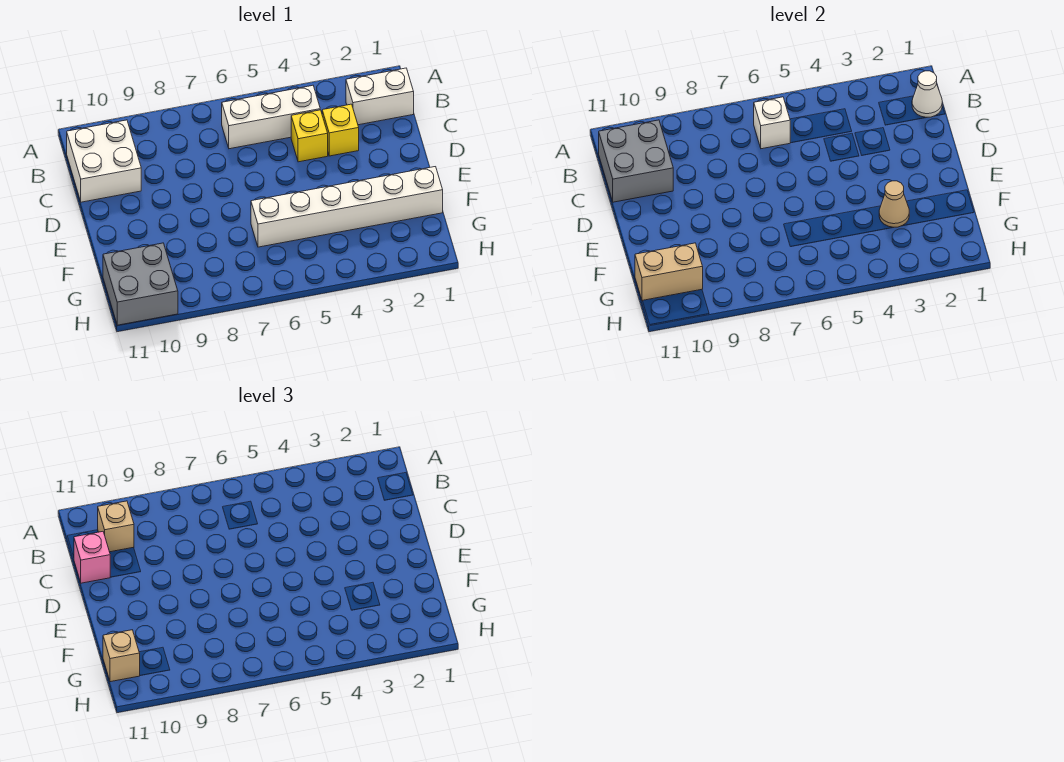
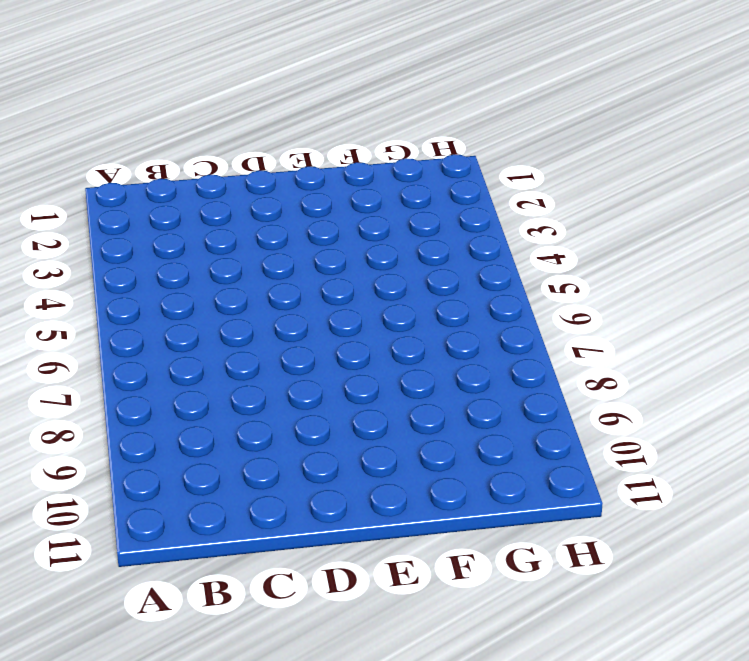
none -> white brick B1:B2 level 1
none -> white brick B4:B6 level 1
none -> white brick B10:C11 level 1

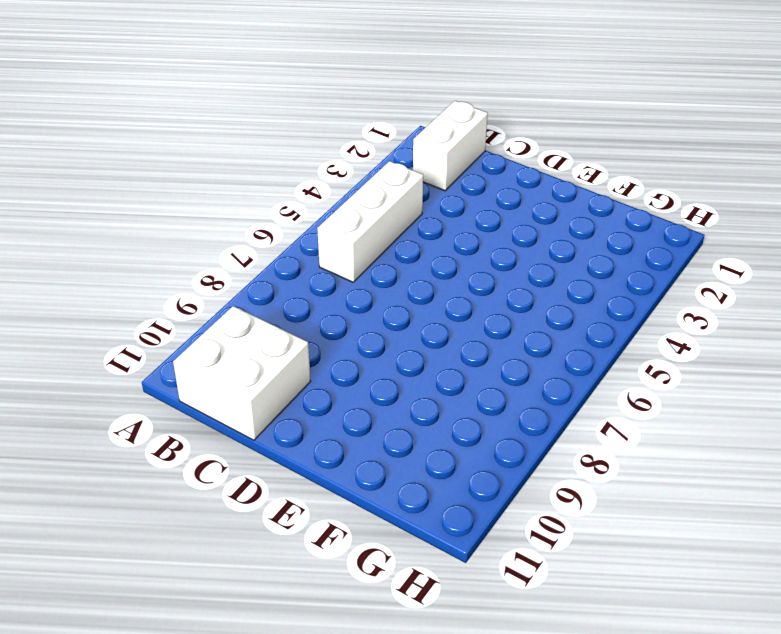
none -> yellow brick C3 level 1
none -> yellow brick C4 level 1
none -> white brick F1:F6 level 1

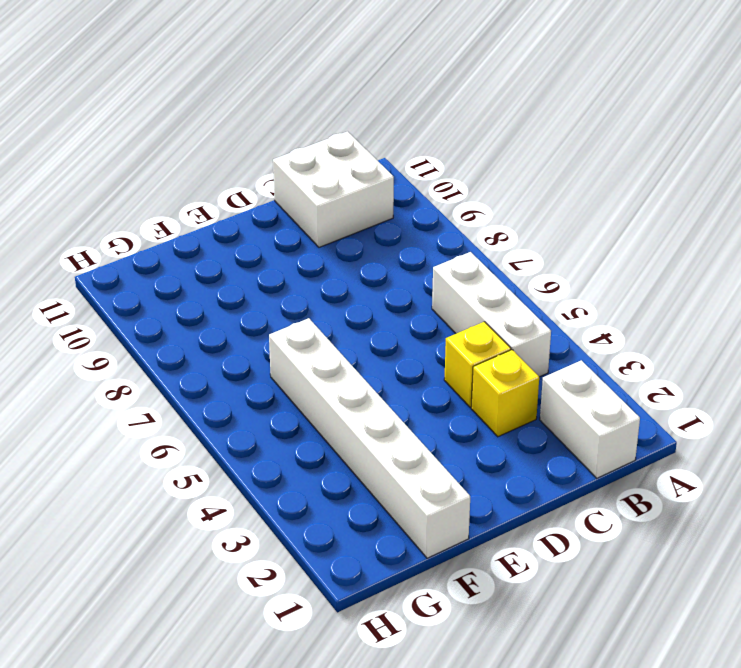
none -> grey brick G10:H11 level 1
none -> white cone B1 level 2
none -> white brick B6 level 2

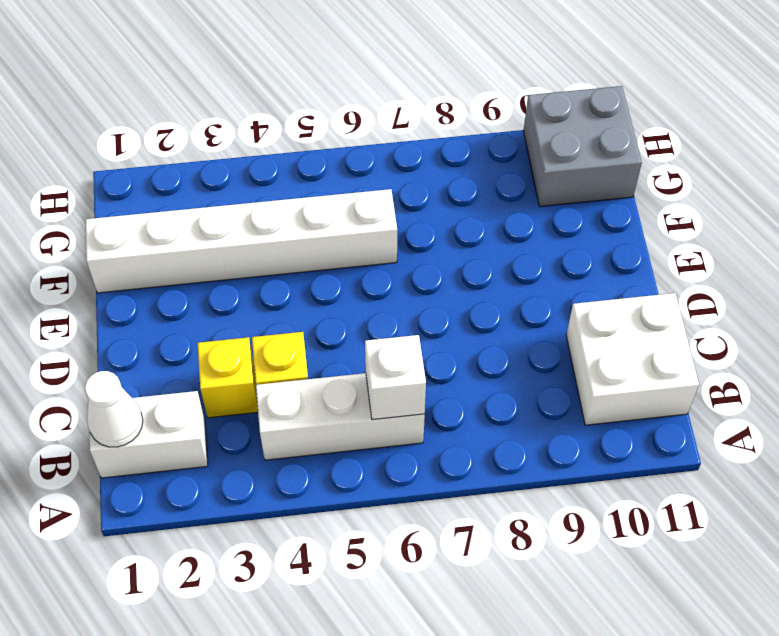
none -> grey brick B10:C11 level 2
none -> tan cone F3 level 2
none -> tan brick G10:G11 level 2

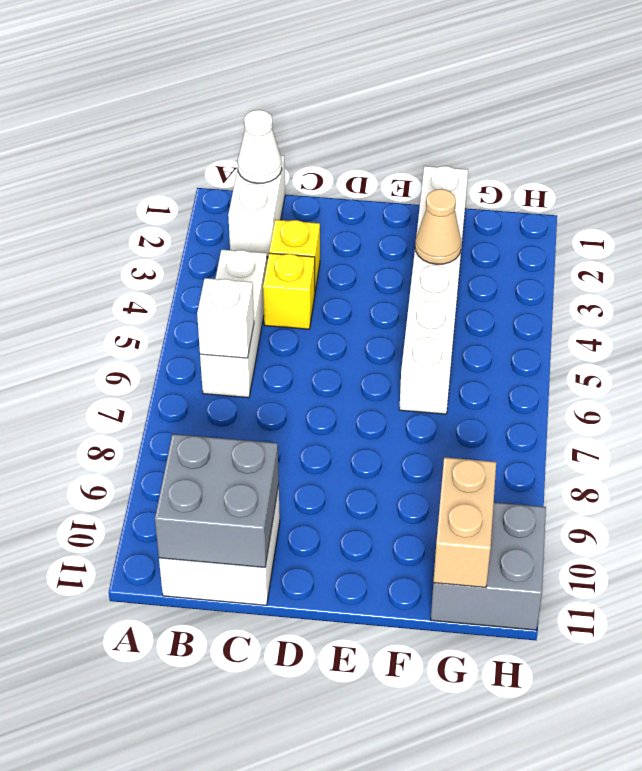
none -> tan brick B10 level 3
none -> pink brick C11 level 3
none -> tan brick G11 level 3

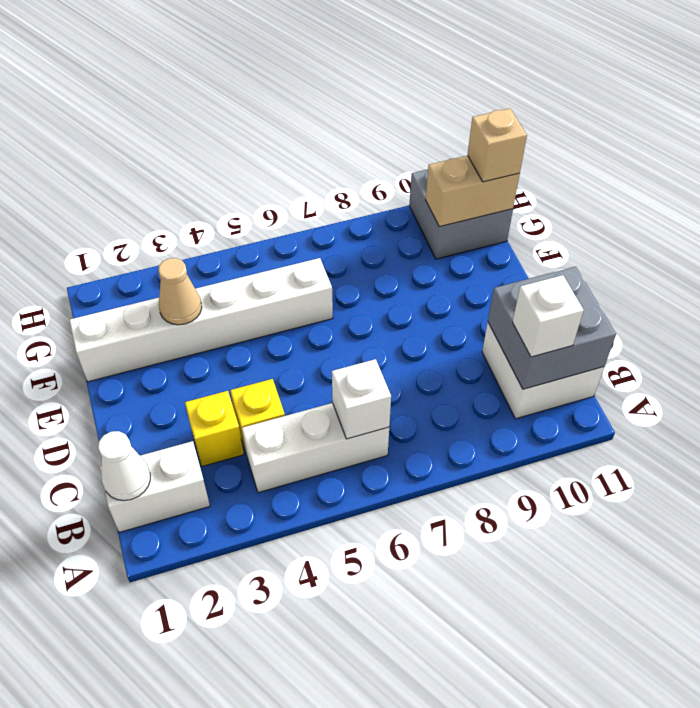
white brick B10 level 3 -> tan brick B10 level 3
none -> pink brick C11 level 3

